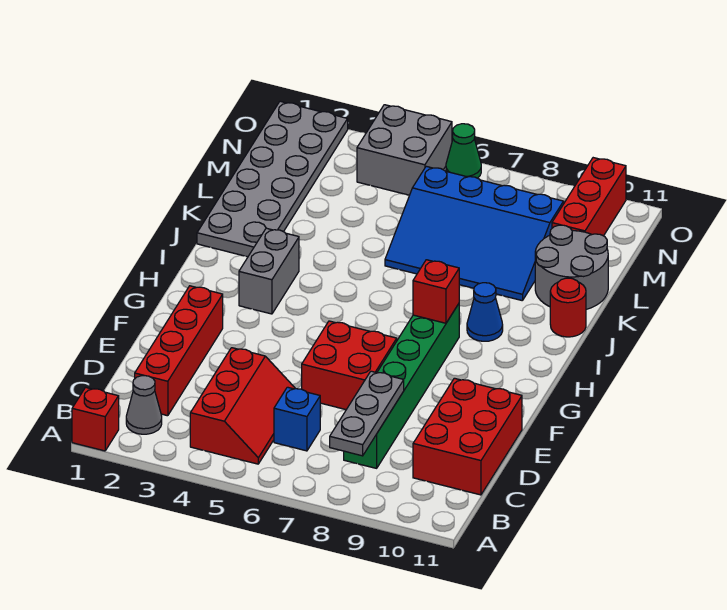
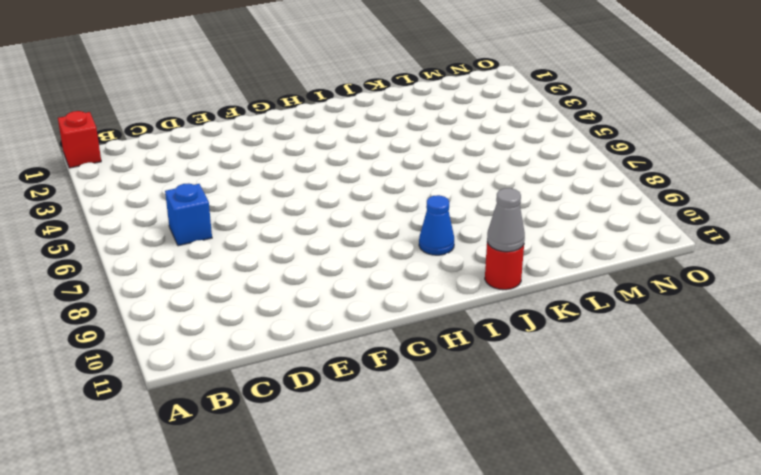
grey cone J11 level 2 -> grey cone B2 level 1
none -> red slope B4:D5 level 1 top 4
none -> red brick C2:F2 level 1
none -> green brick C8:H8 level 1

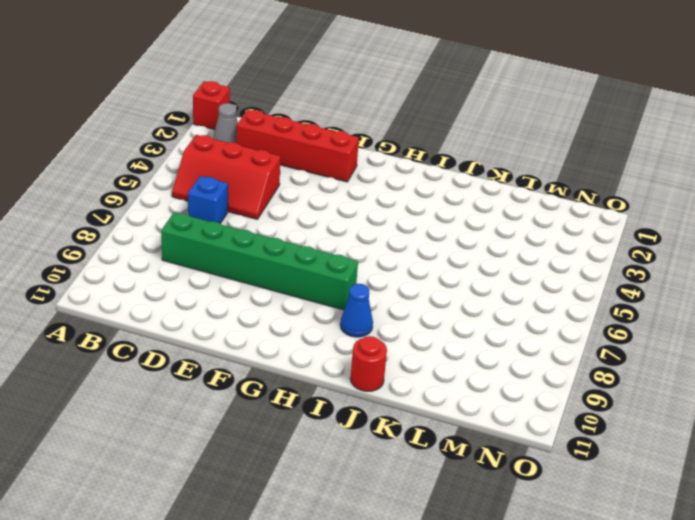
none -> red brick C10:E11 level 1
none -> red brick E6:F7 level 1
none -> grey brick H3:I3 level 1

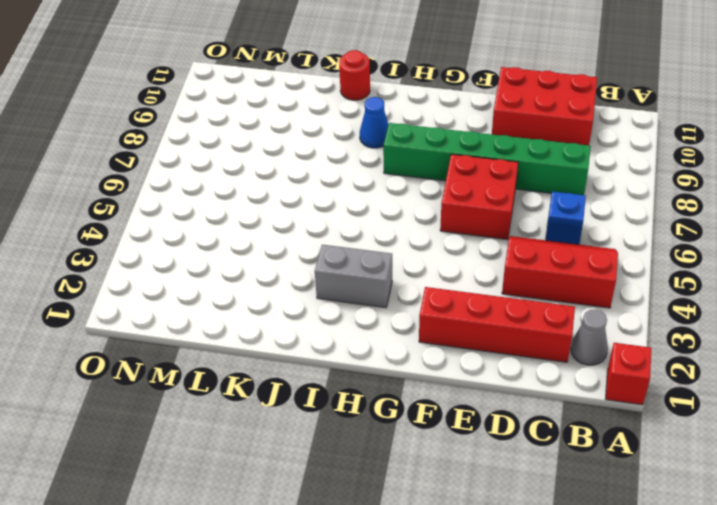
none -> grey plate J1:O2 level 1
none -> blue slope K6:M9 level 1 top M
none -> grey round brick K10:L11 level 1

